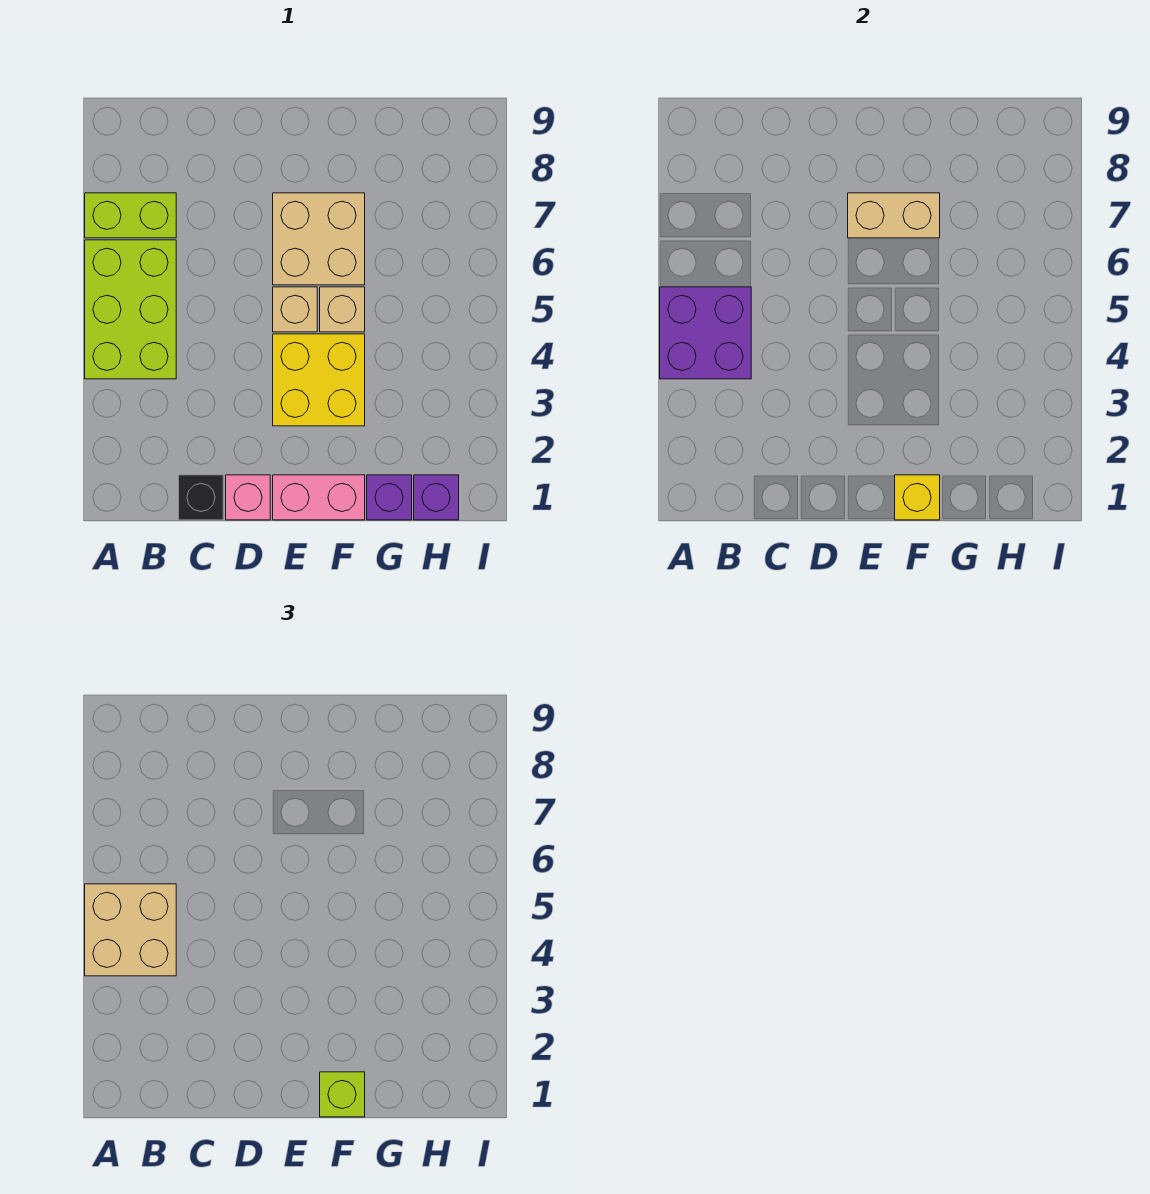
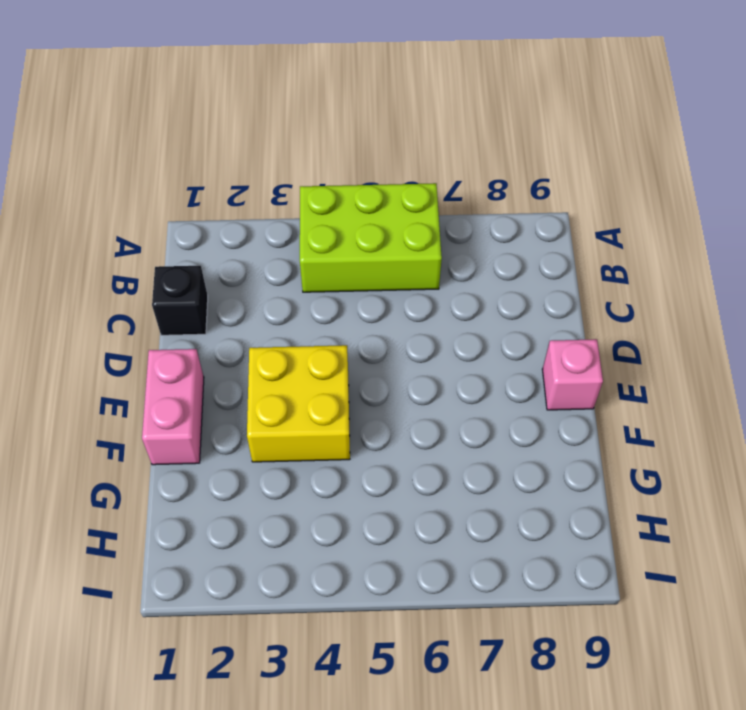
pink brick E9 level 1 -> pink brick D1 level 1
none -> lime brick A7:B7 level 1
none -> tan brick E5 level 1
none -> tan brick E6:F7 level 1

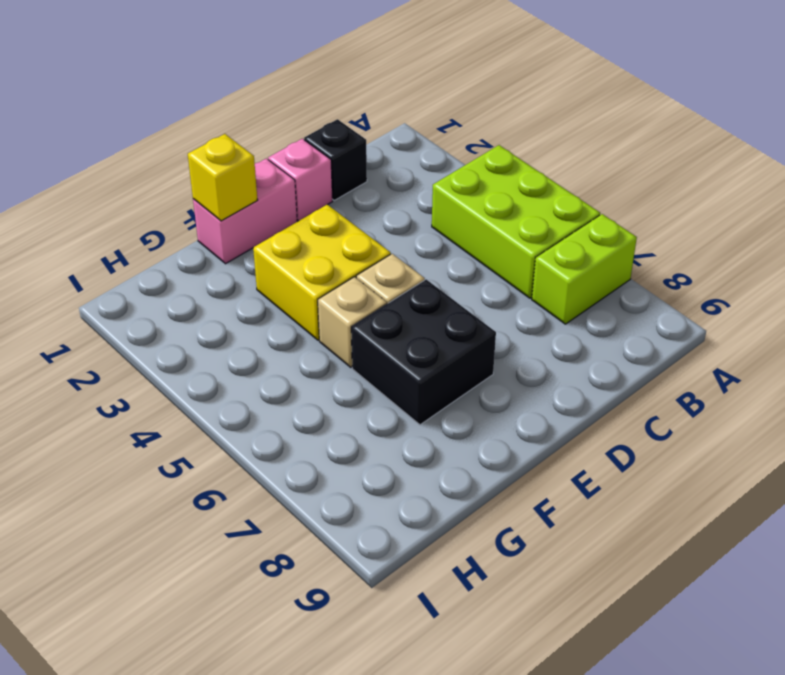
black brick E6:F7 level 1 -> tan brick E6:F7 level 1
none -> purple brick G1 level 1
none -> purple brick H1 level 1
none -> purple brick A4:B5 level 2

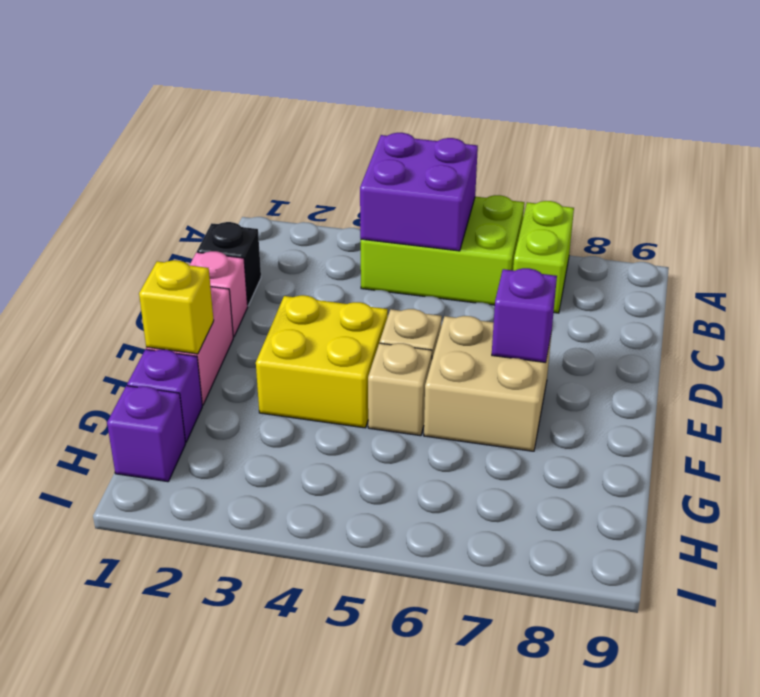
purple brick E7 level 2 -> tan brick E7:F7 level 2
none -> tan brick A4:B5 level 3
none -> lime brick F1 level 3

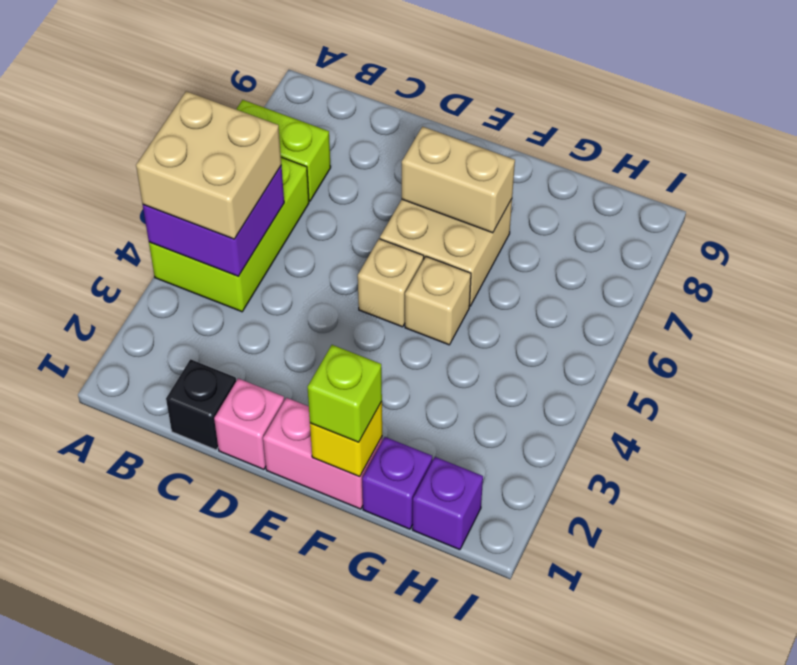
none -> yellow brick E3:F4 level 1

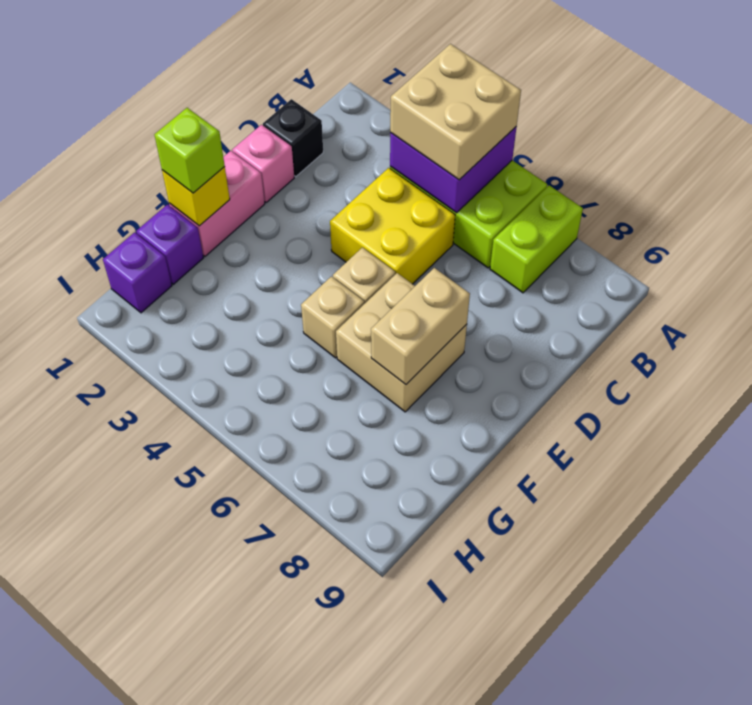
yellow brick C4:D5 level 1 -> yellow brick E3:F4 level 1

